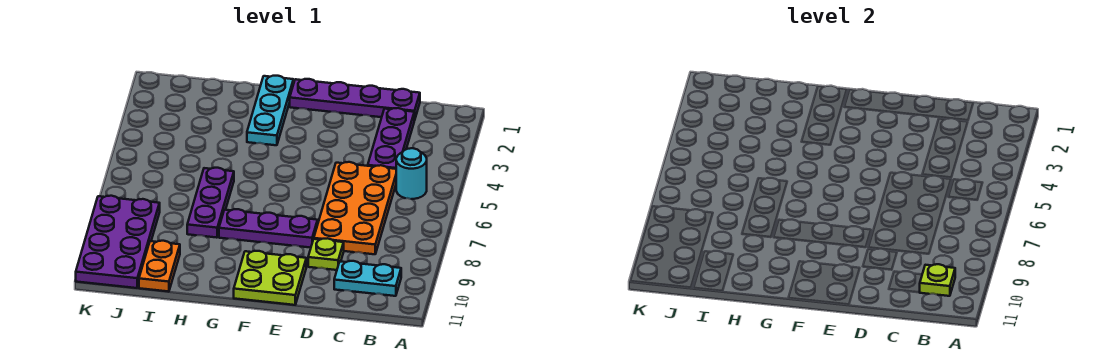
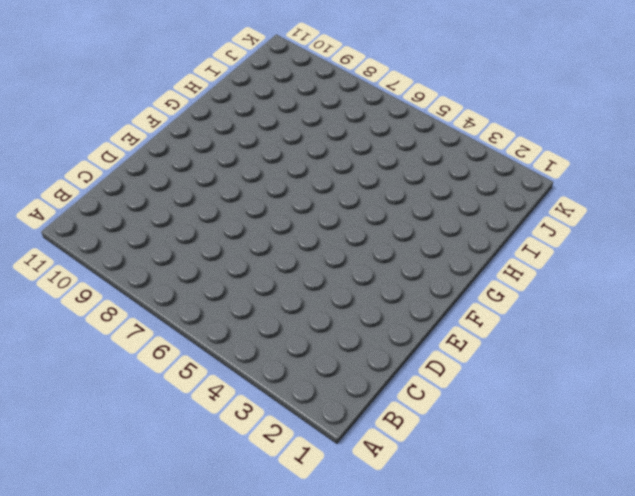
none -> cyan round brick B5 level 1
none -> cyan plate B10:C10 level 1
none -> purple plate C1:F1 level 1

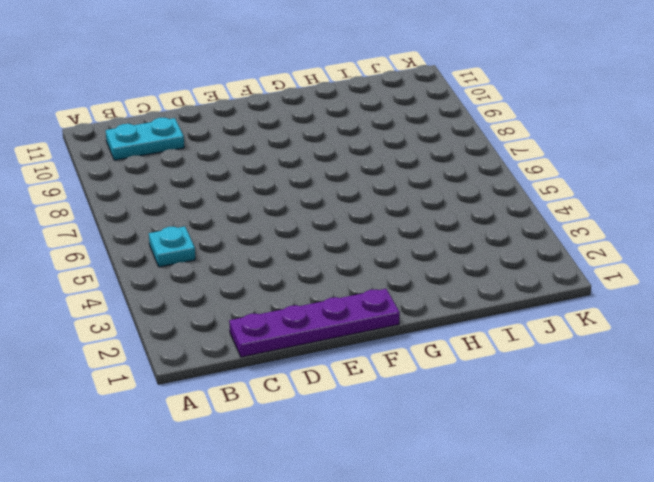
cyan plate B5 level 1 -> cyan round brick B5 level 1
none -> purple plate C2:C4 level 1
none -> orange plate C5:D8 level 1
none -> lime plate D9 level 1

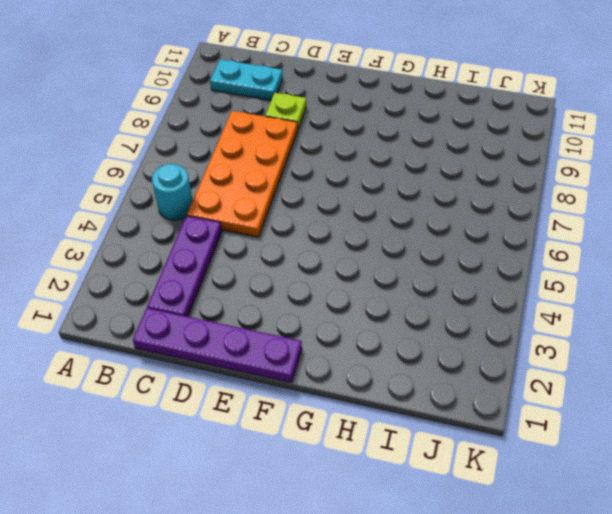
none -> purple plate E8:G8 level 1
none -> lime plate E10:F11 level 1
none -> cyan plate G1:G3 level 1

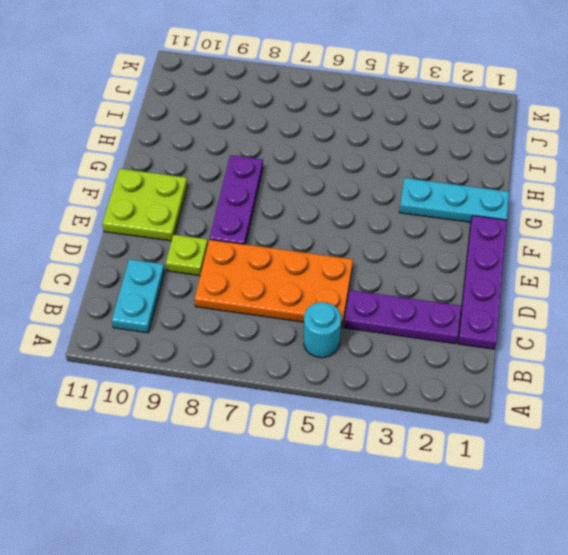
none -> purple plate H6:H8 level 1
none -> orange plate I10:I11 level 1
none -> purple plate J8:K11 level 1

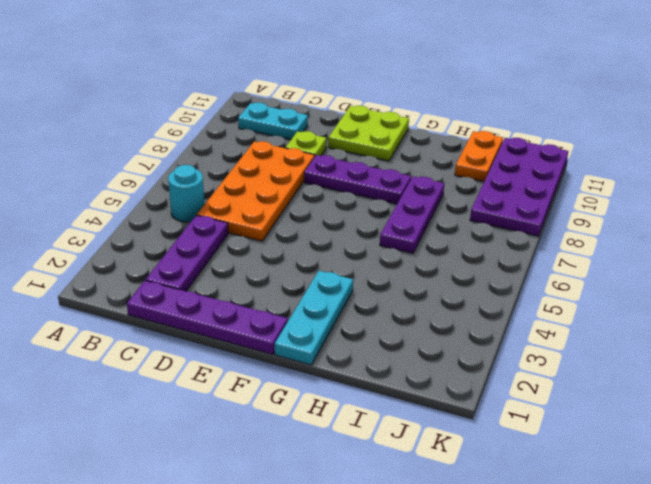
none -> lime plate B10 level 2

